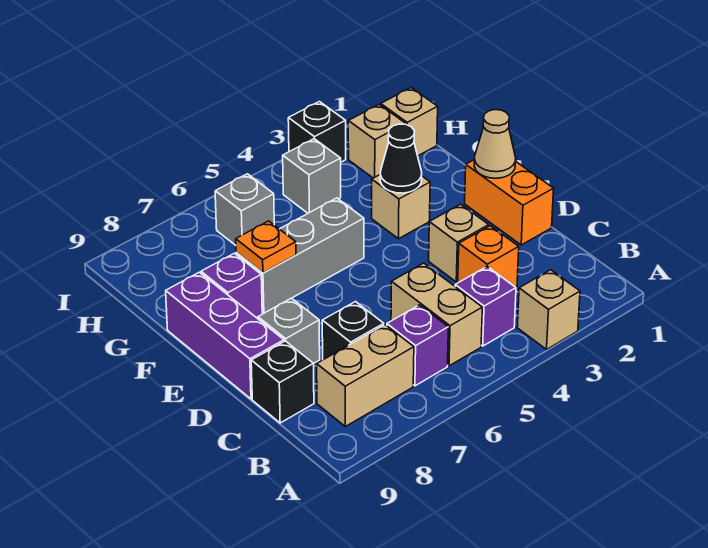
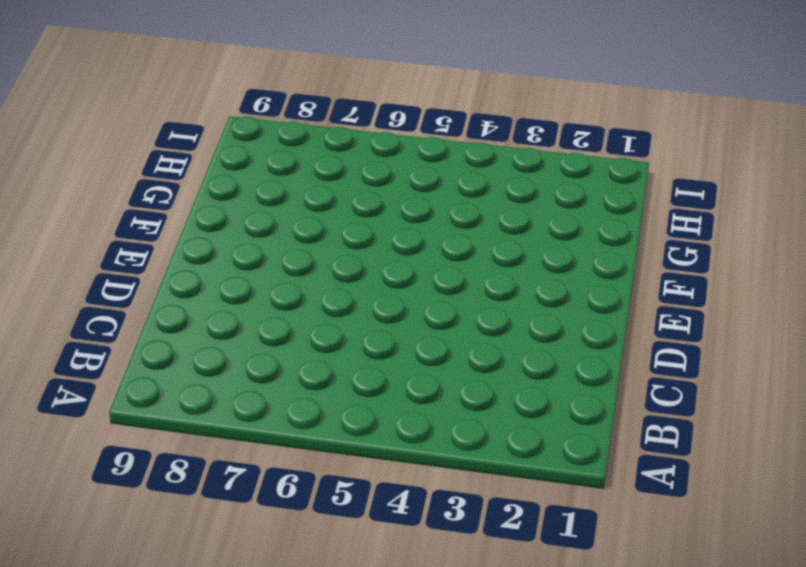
none -> tan brick A3 level 1
none -> purple brick B4 level 1
none -> tan brick B5:C5 level 1

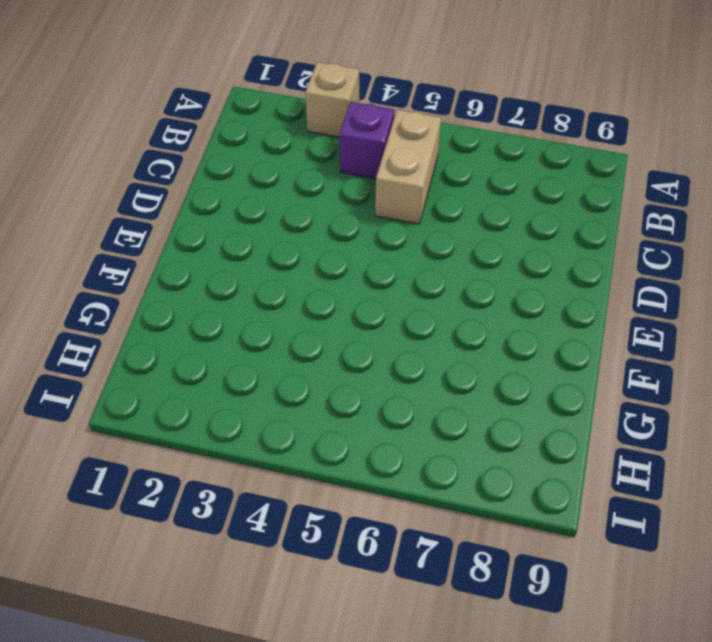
none -> purple brick B6 level 1
none -> tan brick B7:B8 level 1
none -> orange brick C3 level 1

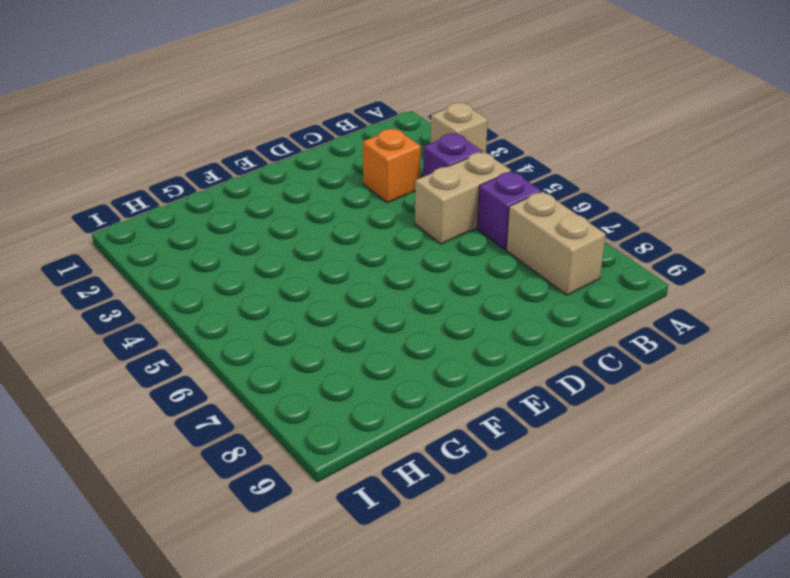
none -> black brick C7 level 1
none -> black brick C9 level 1
none -> orange brick D1:E1 level 1

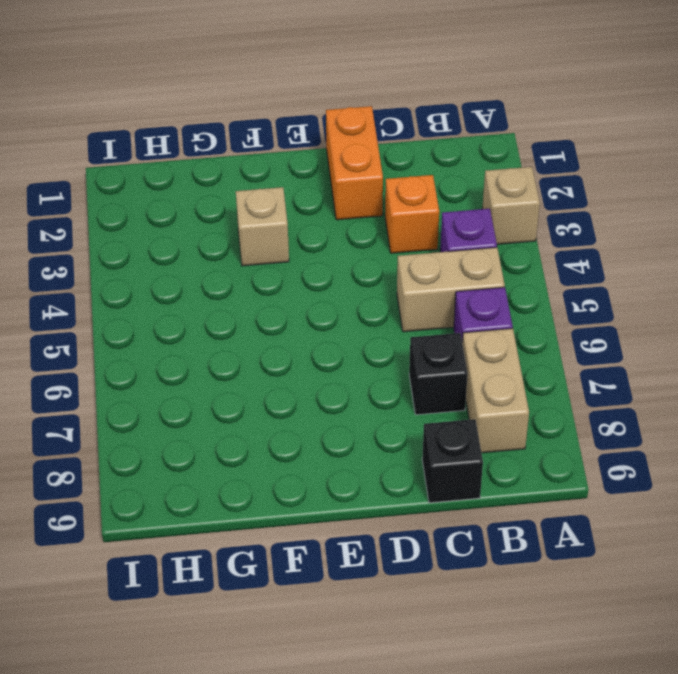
orange brick D1:D2 level 1 -> orange brick D1:E1 level 1
none -> tan brick D3 level 1
none -> grey brick D8 level 1
none -> purple brick D9:F9 level 1

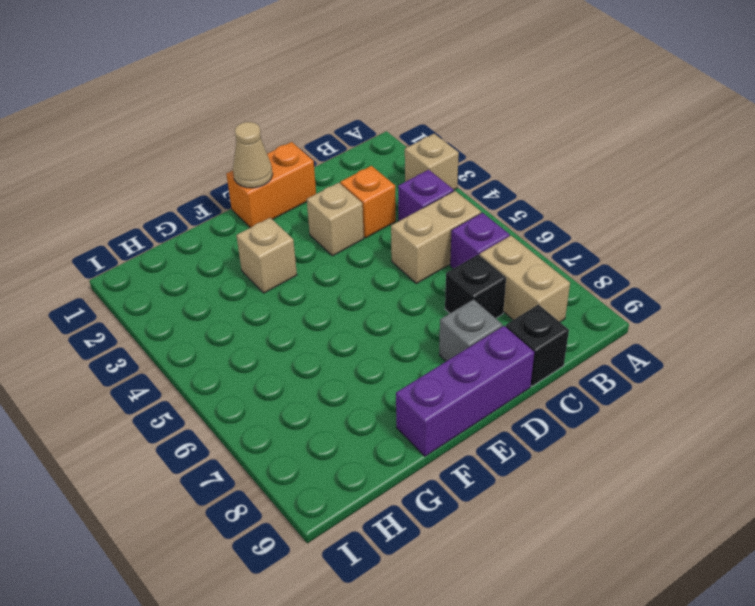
none -> grey brick F5:F7 level 1
none -> purple brick F8 level 1
none -> tan brick H1 level 1

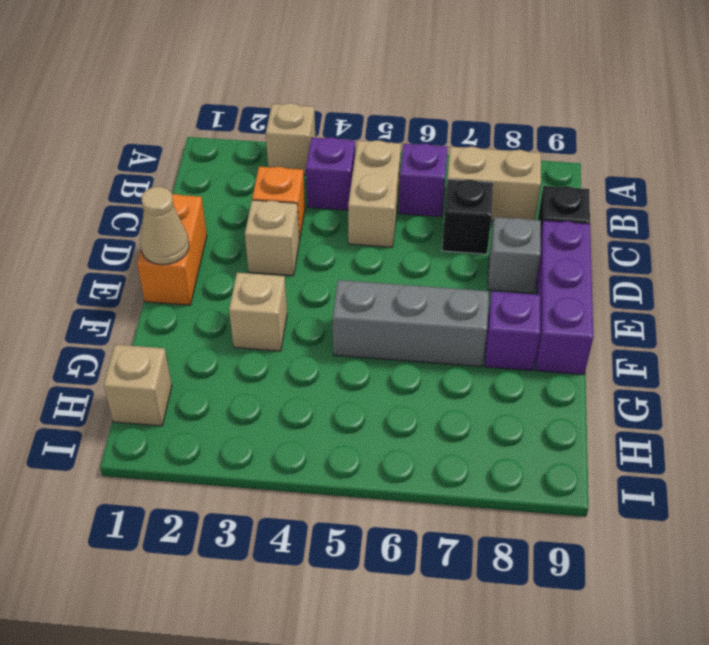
none -> tan brick H2 level 1
none -> grey brick H4 level 1
none -> grey brick H6 level 1

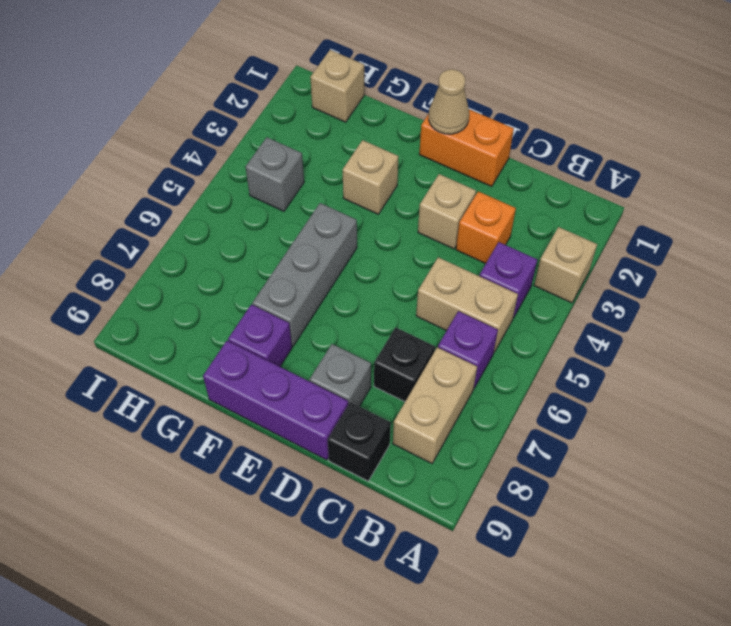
none -> tan brick H2 level 1
none -> grey brick H6 level 1
none -> black brick I3 level 1

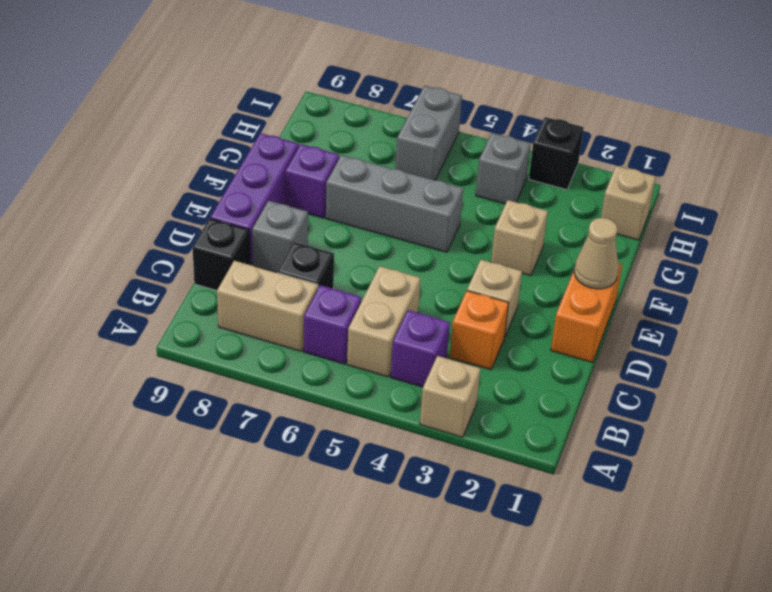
grey brick H6:I6 level 1 -> grey brick H6 level 1
none -> tan brick H2 level 1
none -> black cone F3 level 2
none -> orange plate F7 level 2

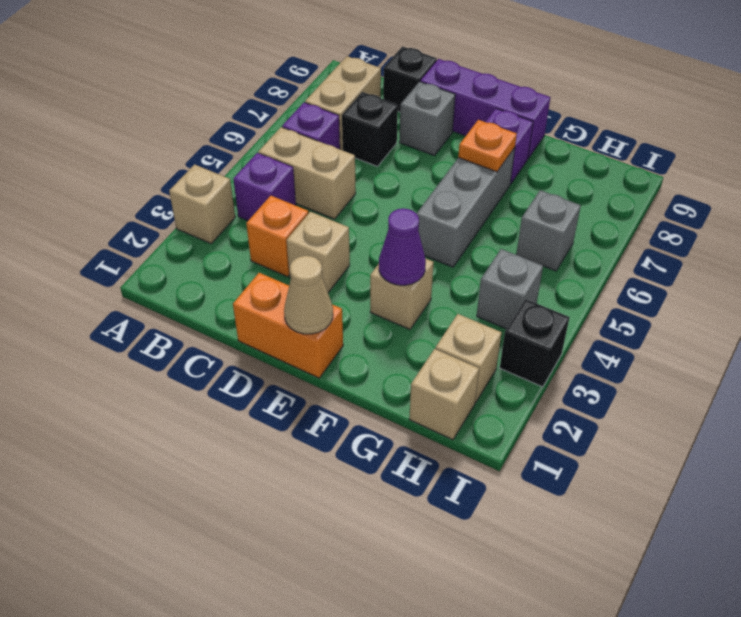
purple cone F3 level 2 -> black cone F3 level 2

